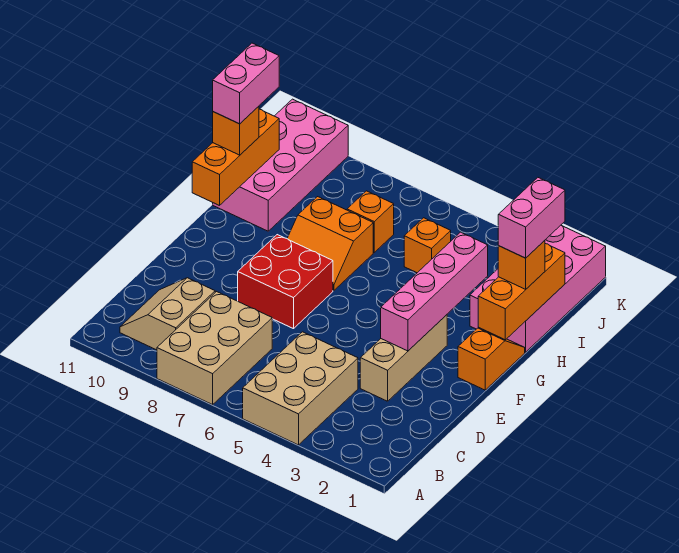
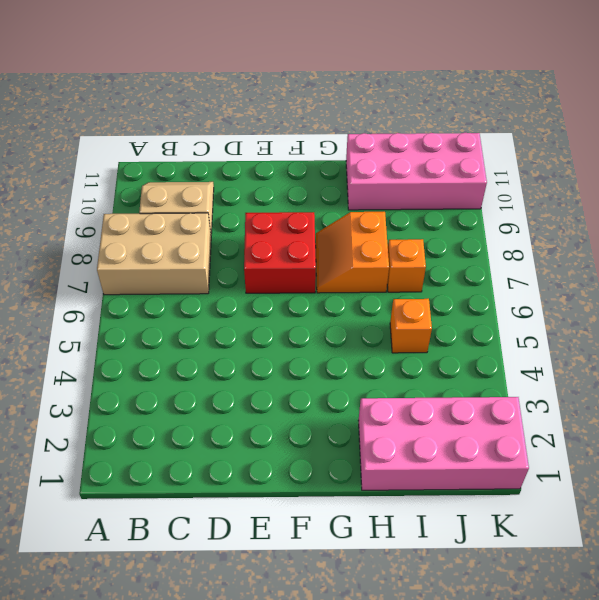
none -> tan brick A4:C5 level 1
none -> tan brick D3:F3 level 1
none -> orange slope F1:G1 level 1 top F

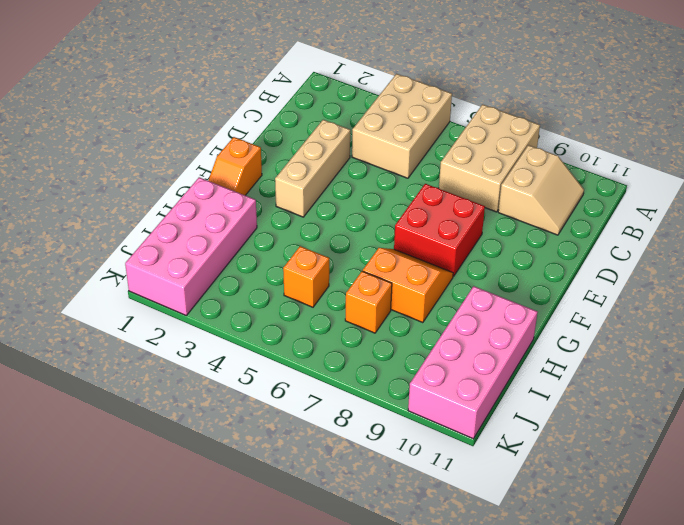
none -> pink brick E3:H3 level 2
none -> orange brick G1:I1 level 2
none -> orange brick G11:I11 level 2

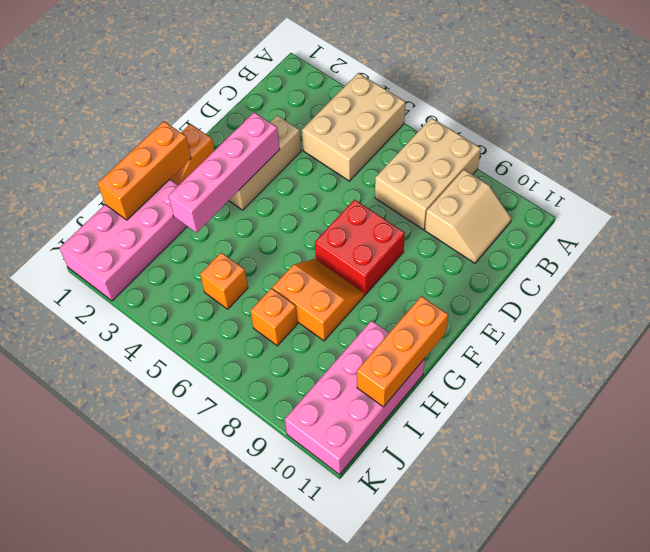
none -> orange brick H1 level 3
none -> orange brick H11 level 3
none -> pink brick H1:I1 level 4

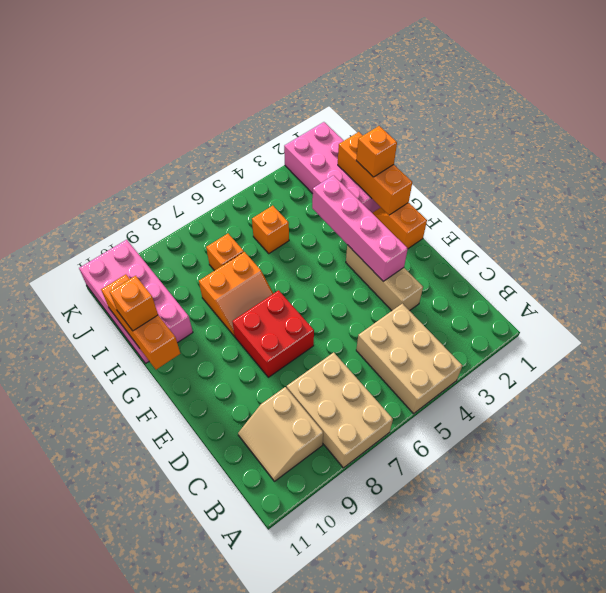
none -> pink brick H1:I1 level 4
none -> pink brick H11:I11 level 4

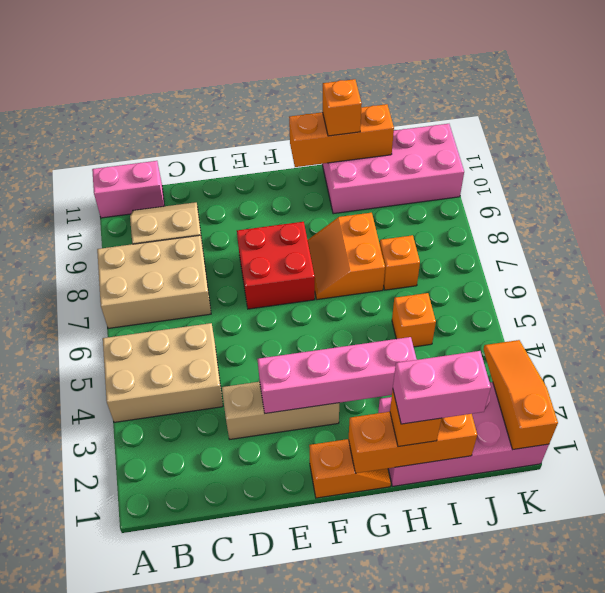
pink brick A11:B11 level 1 -> pink brick H11:I11 level 4
orange slope K1:K3 level 2 top 1 -> none

